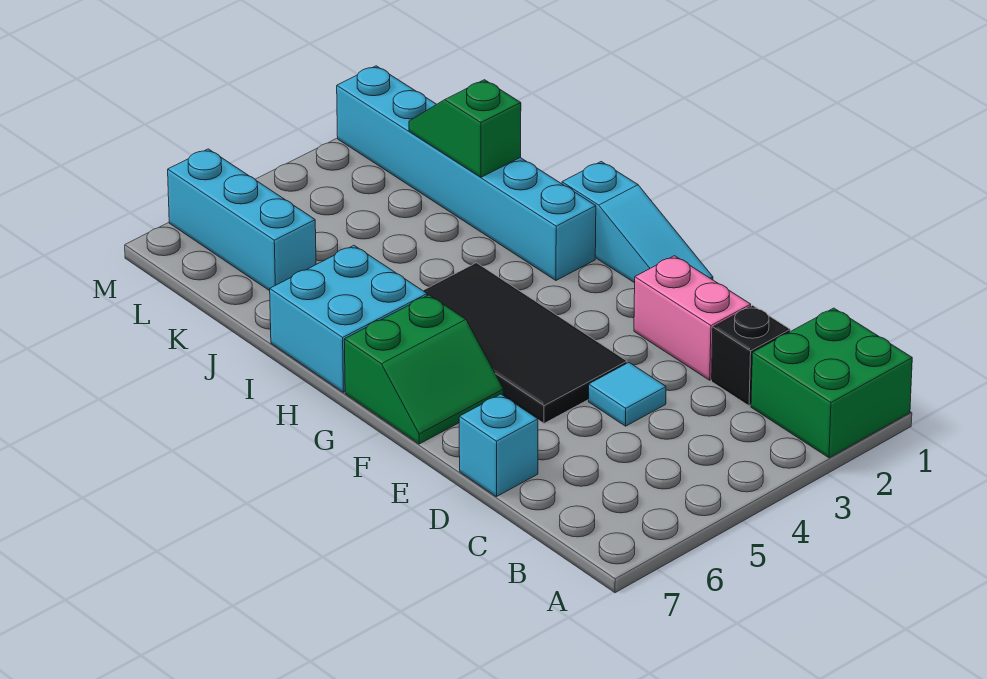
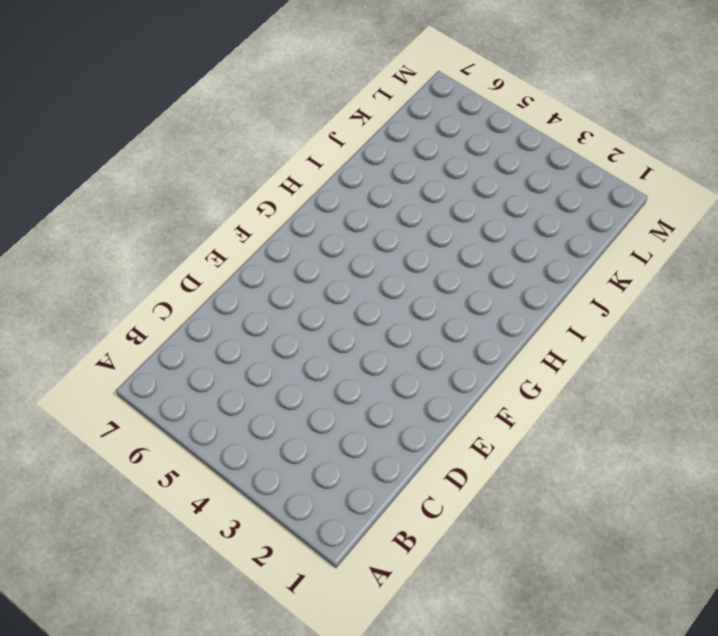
none -> green brick A1:B2 level 1
none -> black brick C2 level 1
none -> pink brick D2:E2 level 1

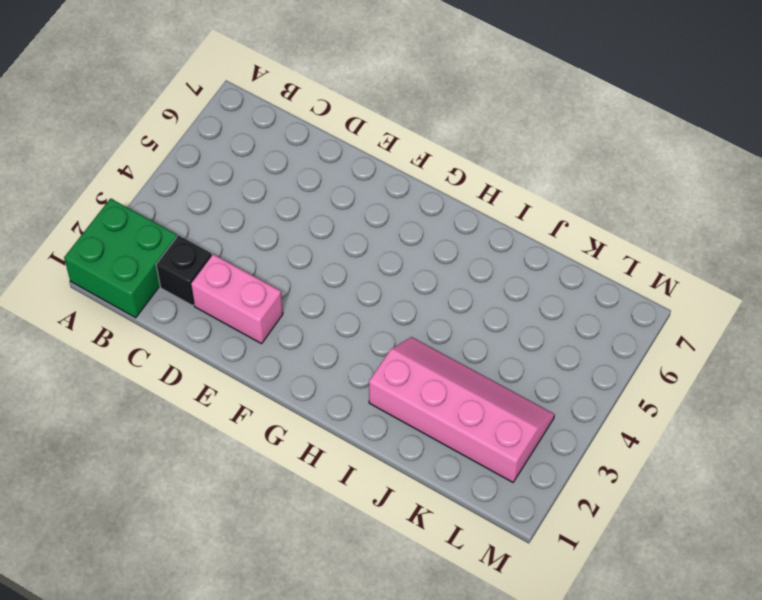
pink slope I2:L3 level 1 top 2 -> cyan brick H2:M2 level 1
none -> cyan tile D4 level 1
none -> cyan brick D7 level 1
none -> black tile E4:H5 level 1

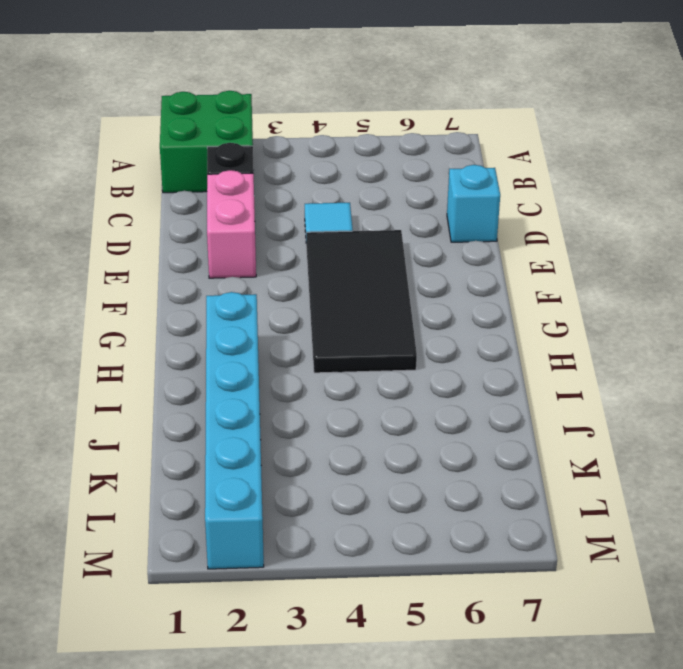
none -> cyan slope F1:H1 level 1 top H
none -> green slope F6:G7 level 1 top G
none -> cyan brick H6:I7 level 1

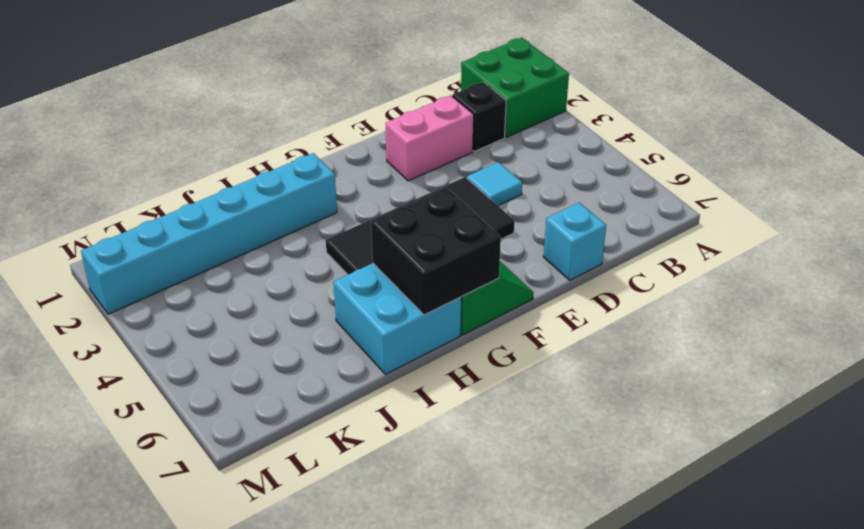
black brick G6:H7 level 2 -> none
none -> cyan slope F1:H1 level 1 top H
none -> cyan brick K6:M6 level 1
none -> green slope J2:K2 level 2 top J

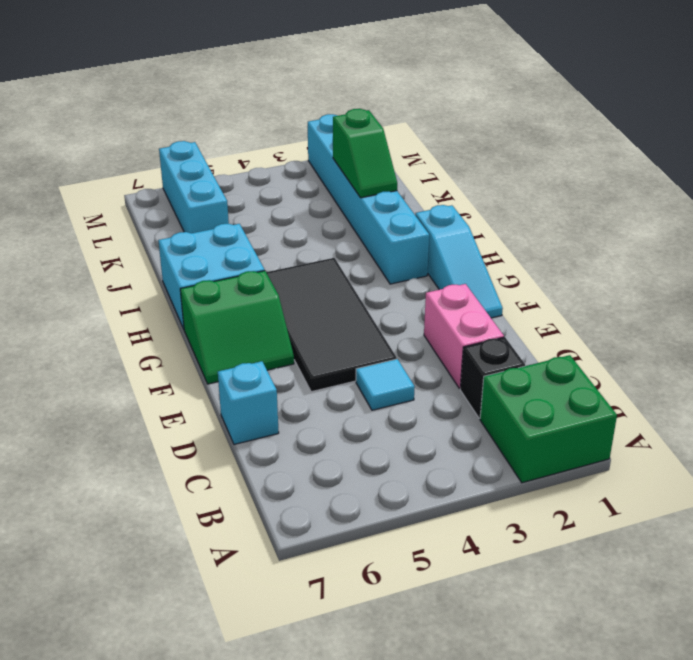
green slope J2:K2 level 2 top K -> green slope J2:K2 level 2 top J

